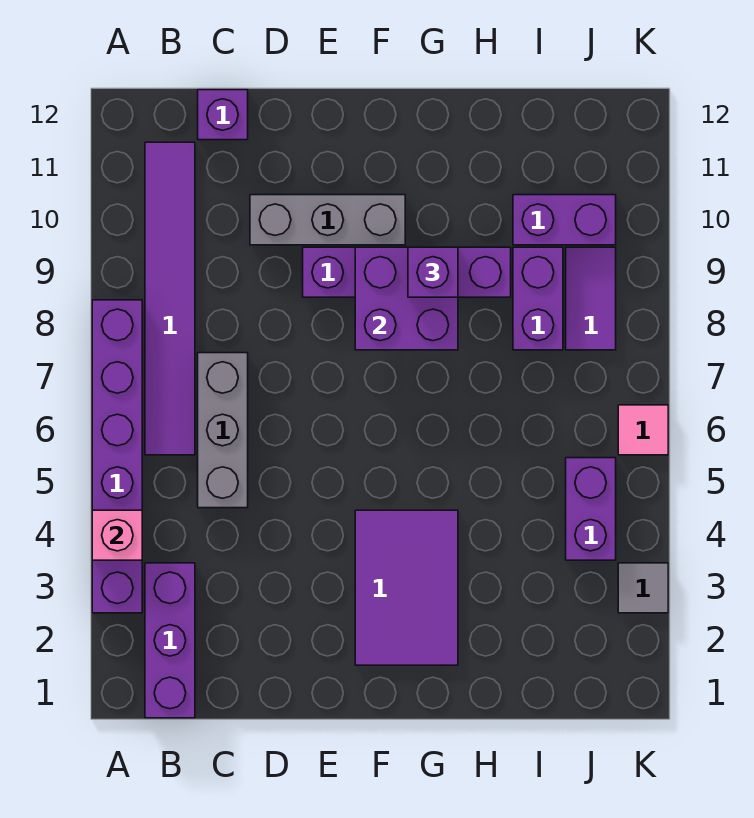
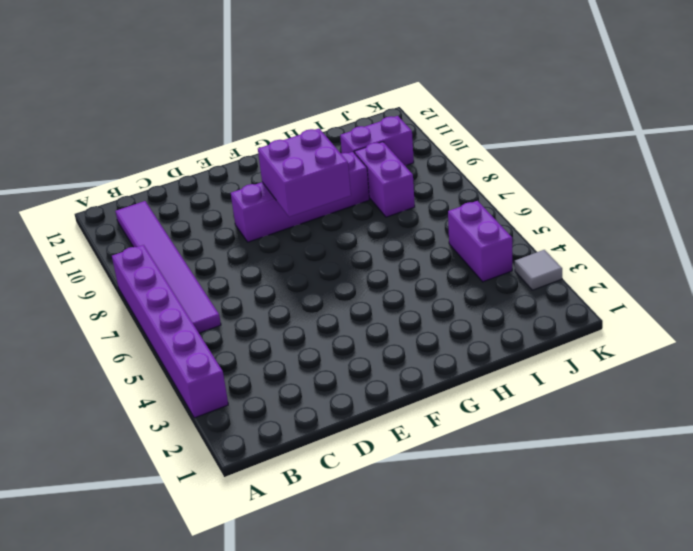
none -> purple brick B1:B3 level 1
none -> grey brick C5:C7 level 1
none -> purple brick C12 level 1

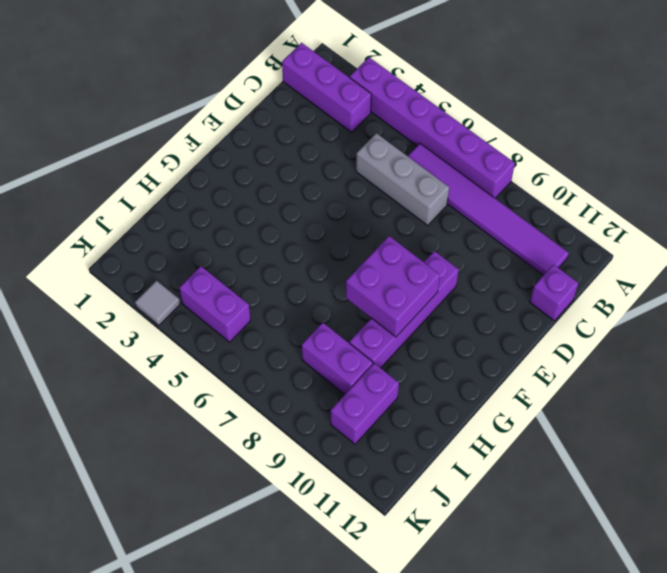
none -> grey brick D10:F10 level 1
none -> purple tile F2:G4 level 1
none -> purple tile J8:J9 level 1

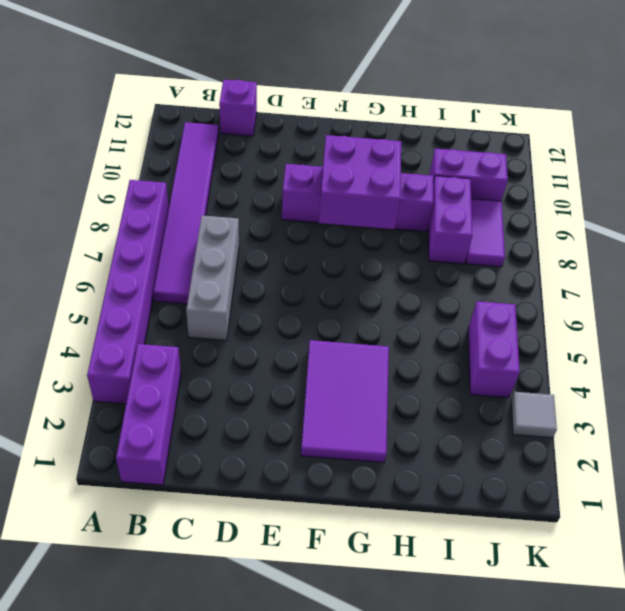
none -> grey brick D10:F10 level 1
none -> pink tile K6 level 1
none -> pink brick A4 level 2

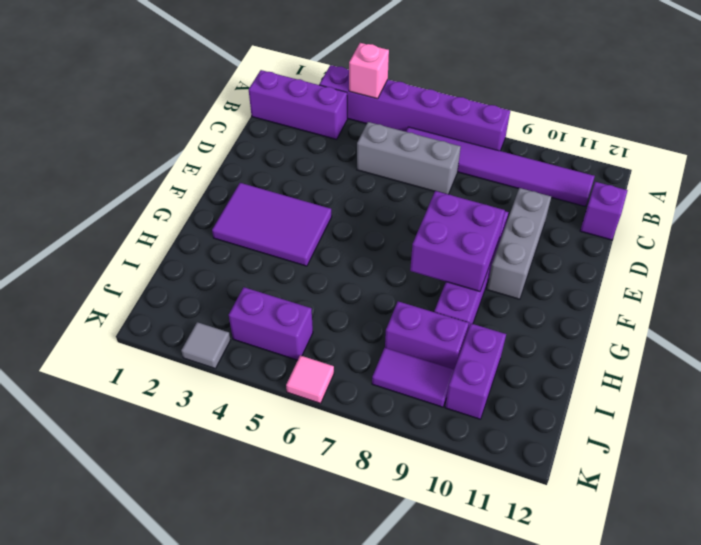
none -> purple brick G9 level 3

